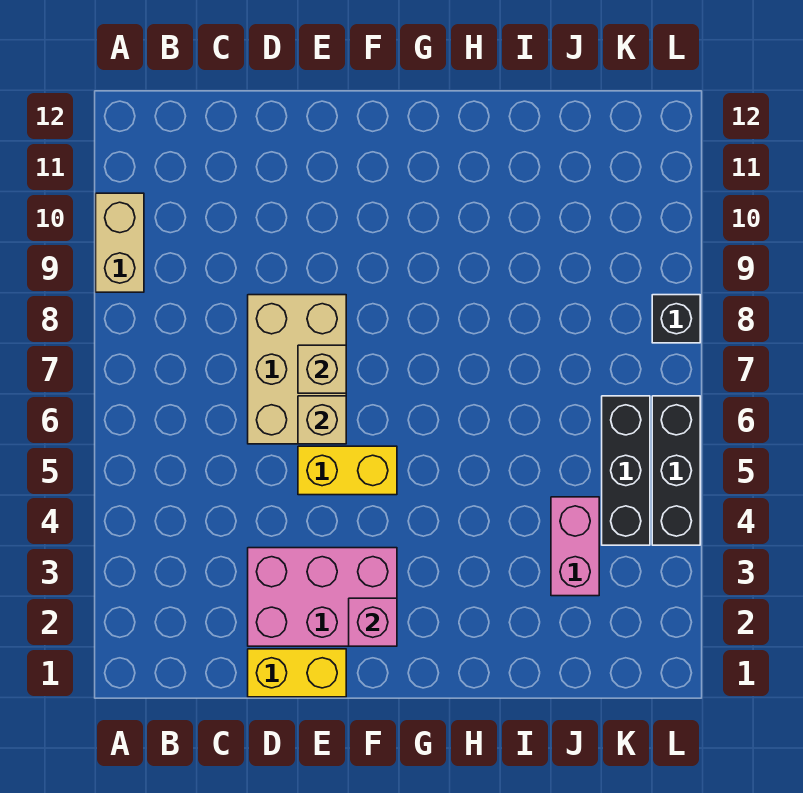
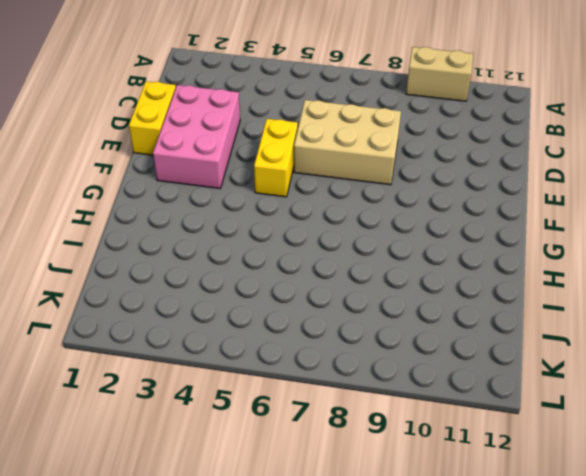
none -> pink brick J3:J4 level 1
none -> black brick K4:K6 level 1
none -> black brick L4:L6 level 1

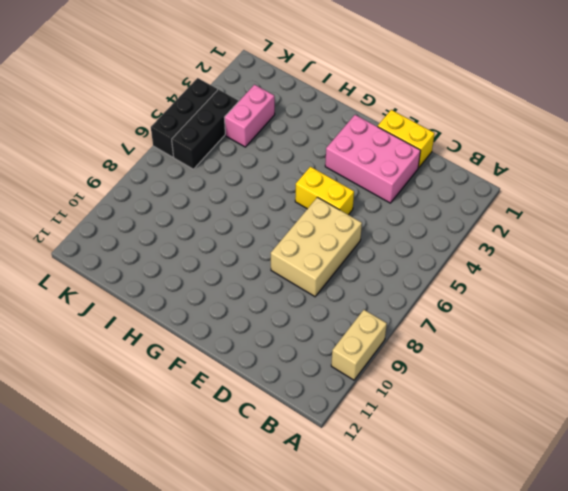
none -> black brick L8 level 1
none -> tan brick E6 level 2
none -> tan brick E7 level 2

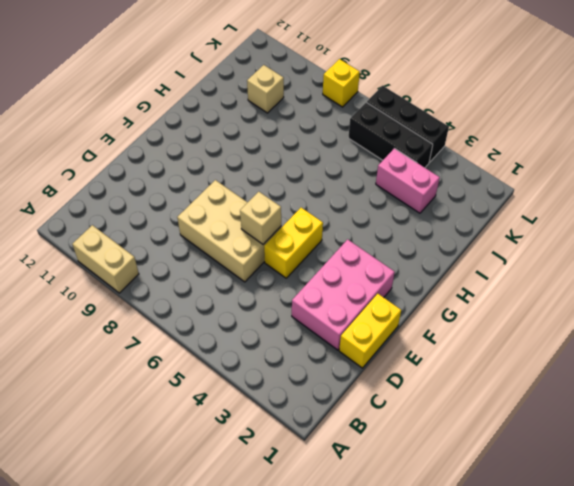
tan brick J10 level 1 -> tan brick E7 level 2
yellow brick L8 level 1 -> black brick L8 level 1
none -> pink brick F2 level 2

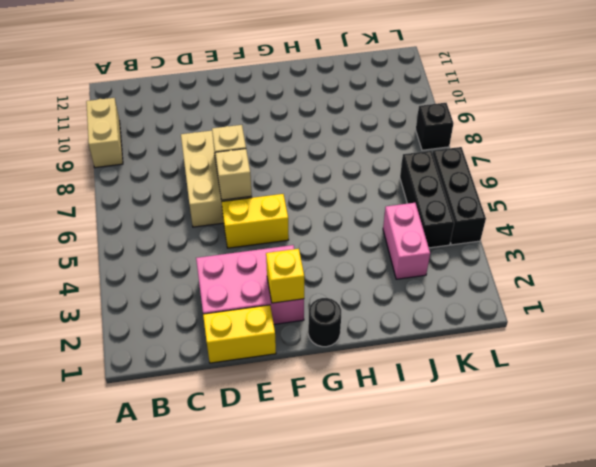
yellow brick F2 level 2 -> pink brick F2 level 2
black round brick G1 level 1 -> none

